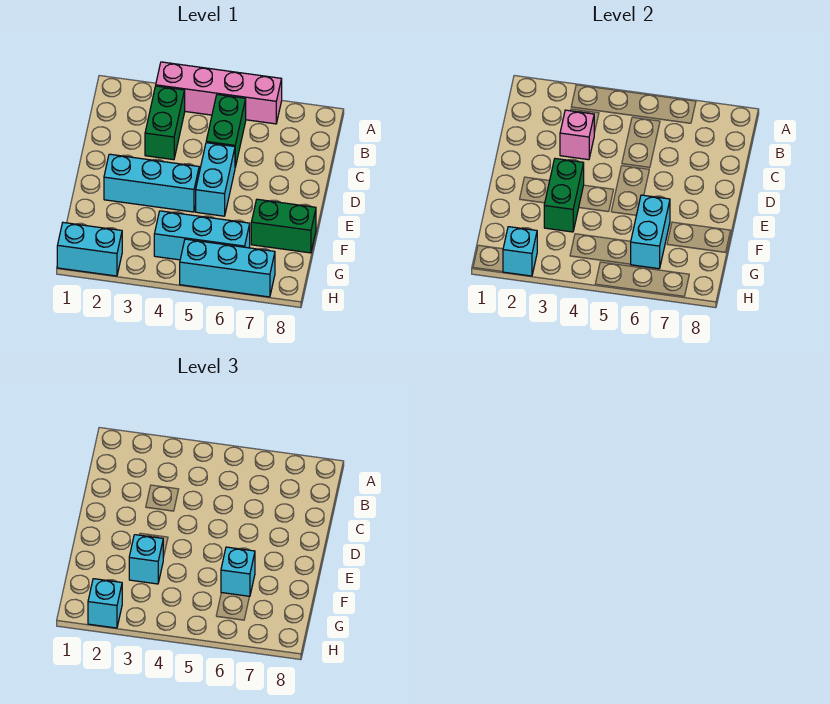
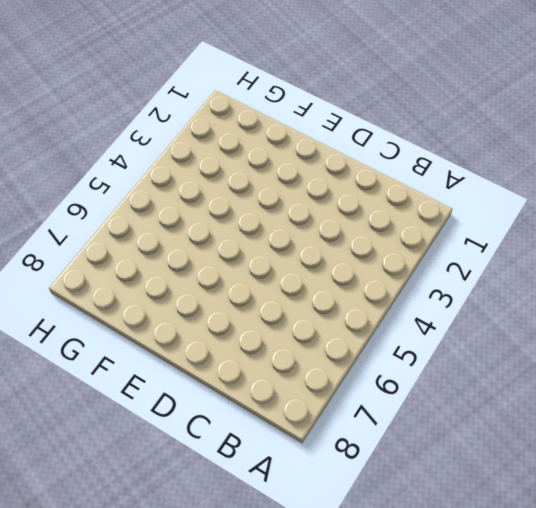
none -> pink brick A3:A6 level 1
none -> green brick B3:C3 level 1
none -> green brick B5:C5 level 1

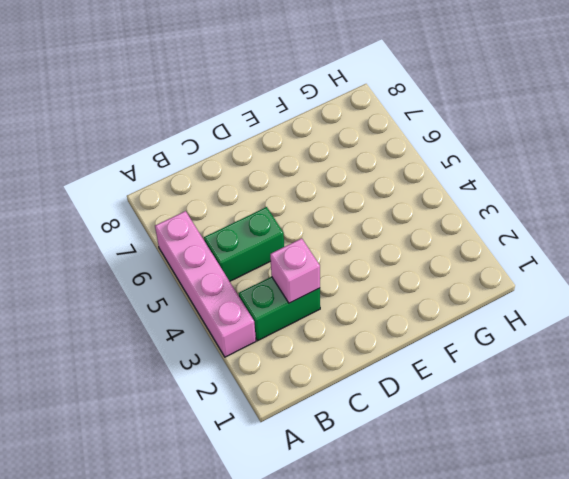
none -> cyan brick D5:E5 level 1
none -> cyan brick E2:E4 level 1
none -> green brick F7:F8 level 1

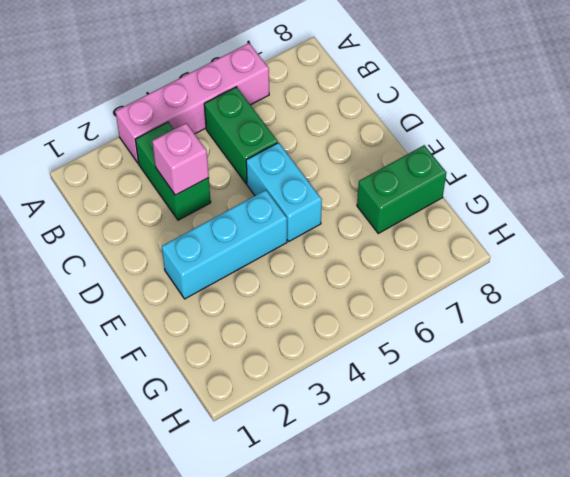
none -> cyan brick G4:G6 level 1
none -> cyan brick H1:H2 level 1
none -> cyan brick H5:H7 level 1

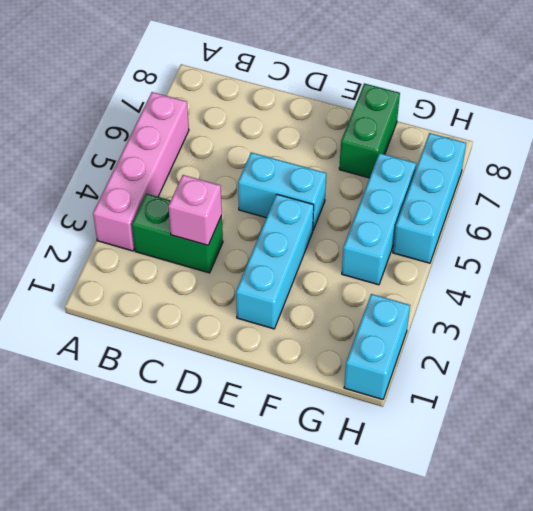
none -> green brick B5:C5 level 1
none -> green brick E3:F3 level 2
none -> cyan brick F6:G6 level 2

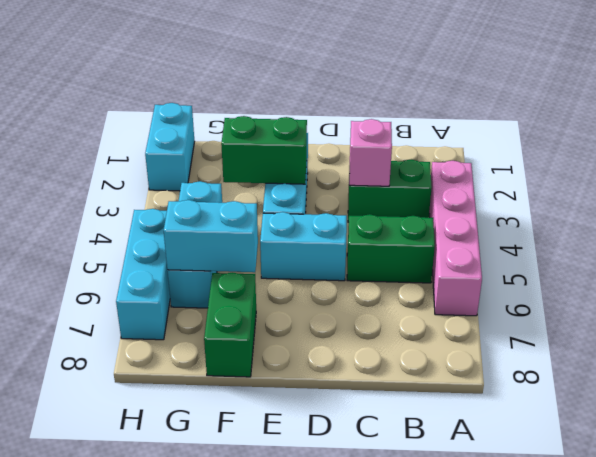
none -> cyan brick H2 level 2
none -> cyan brick F3 level 3
none -> cyan brick F6 level 3

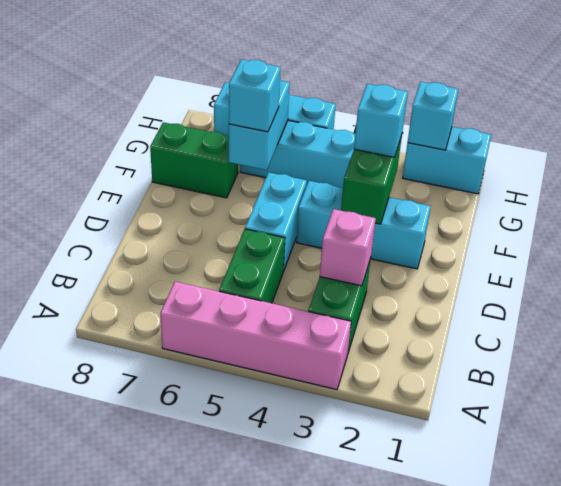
none -> cyan brick H2 level 3

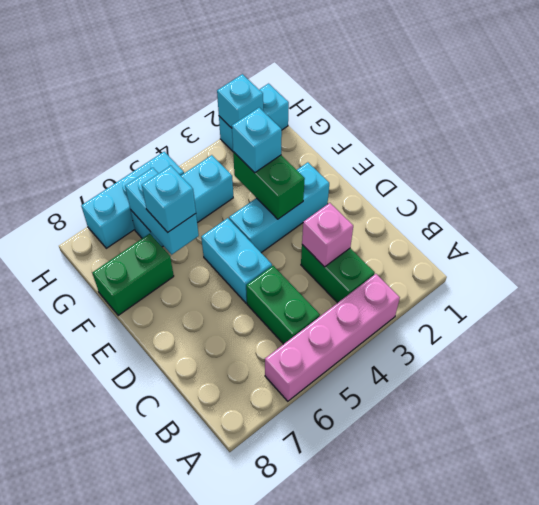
none -> cyan brick H2 level 3

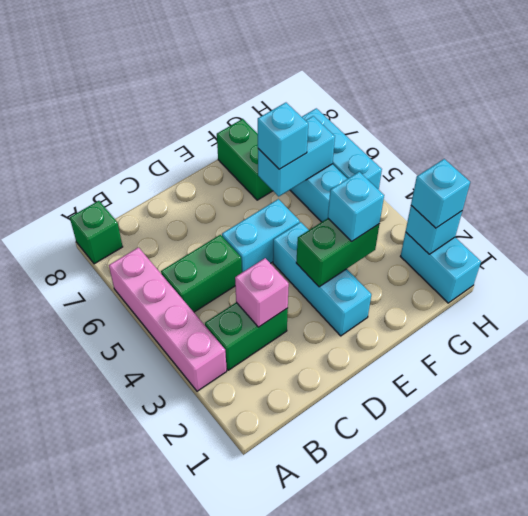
green brick A8 level 1 -> none

